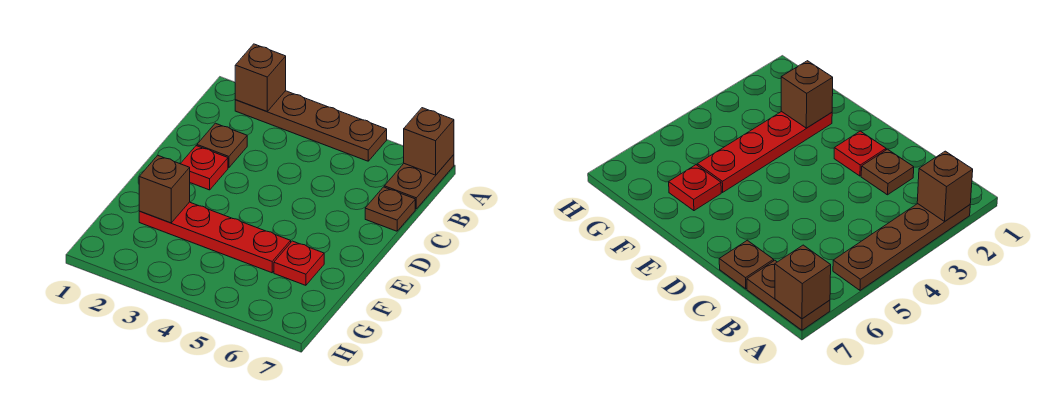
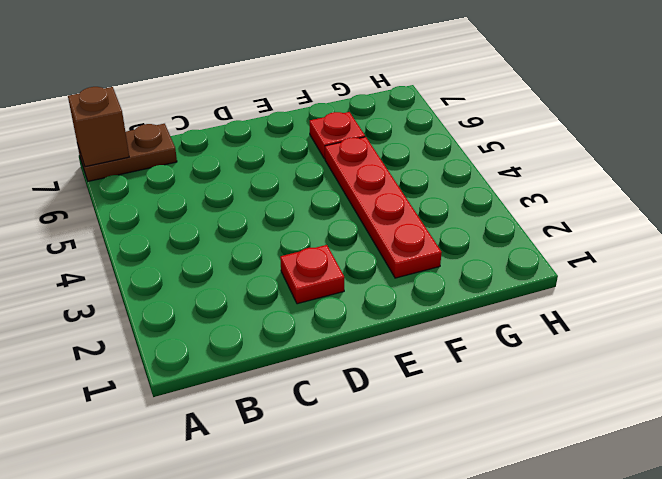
none -> brown plate A2:A5 level 1
none -> brown plate C2 level 1

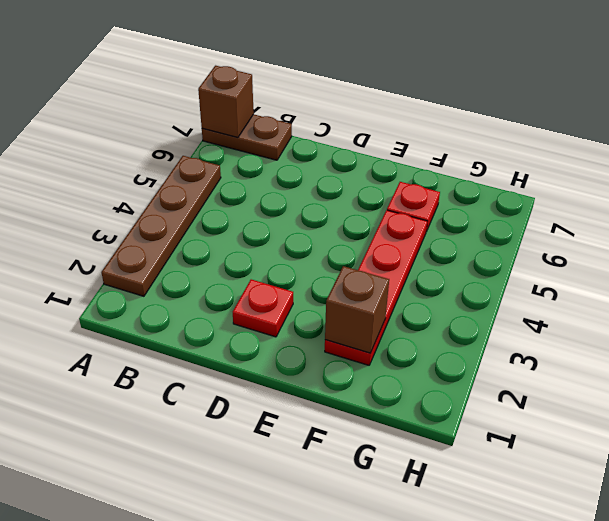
none -> brown plate C2 level 1
none -> brown plate C7 level 1

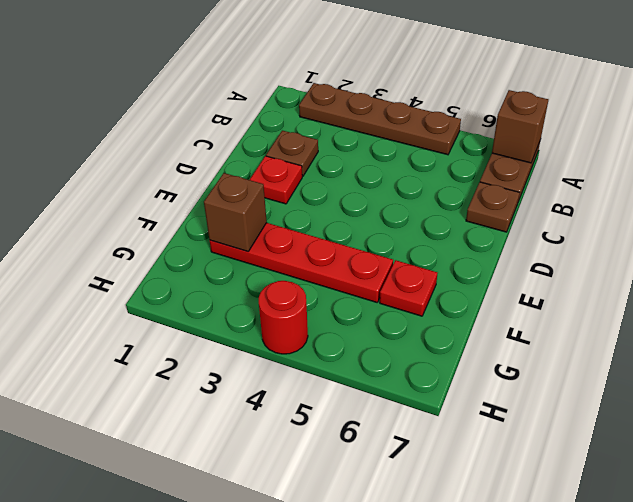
red round brick H4 level 1 -> none
none -> brown brick A2 level 2

